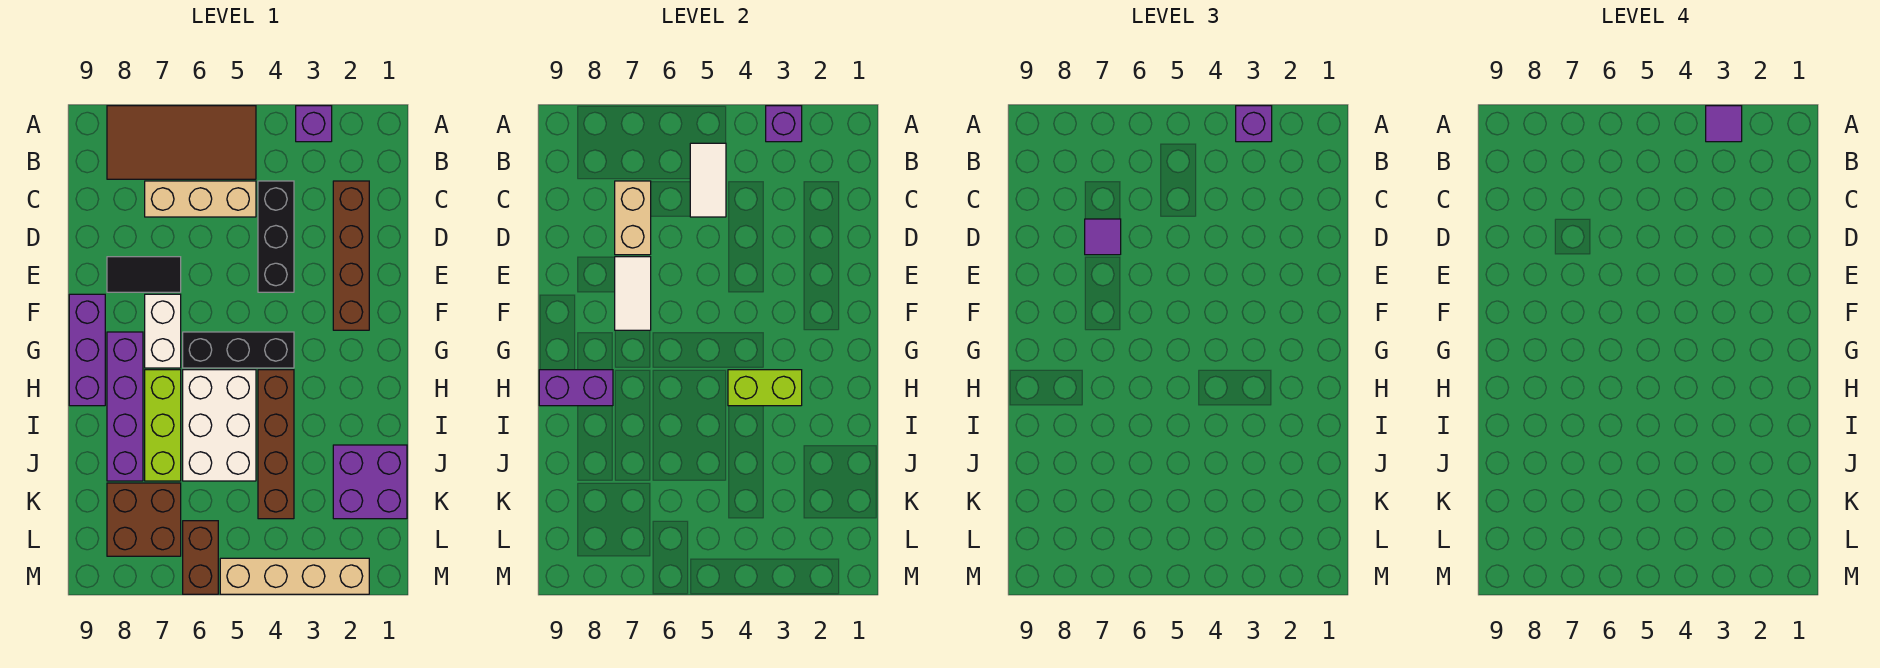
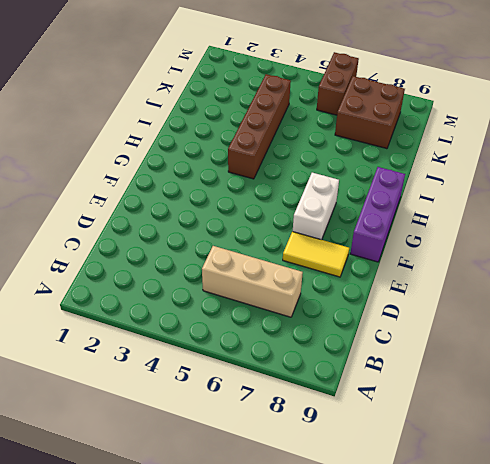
yellow tile E7:E8 level 1 -> black tile E7:E8 level 1
none -> purple brick A3 level 1
none -> brown tile A5:B8 level 1
none -> brown brick C2:F2 level 1

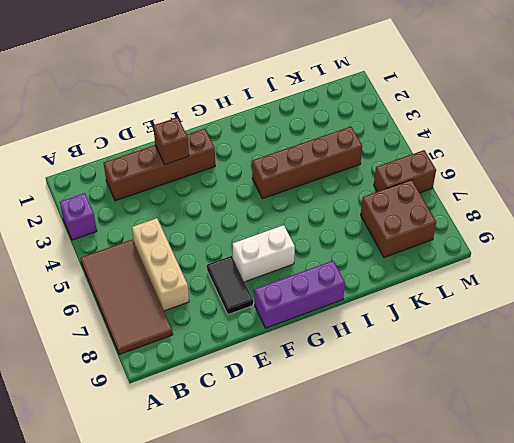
brown brick E2 level 2 -> none
none -> black brick C4:E4 level 1
none -> black brick G4:G6 level 1
none -> purple brick G8:J8 level 1

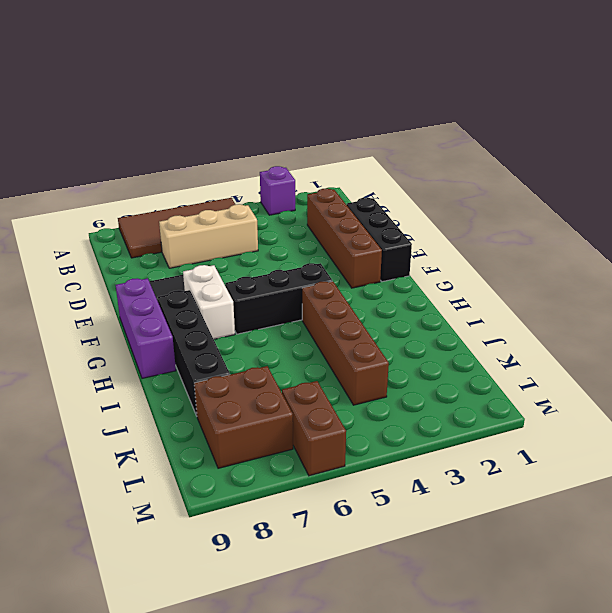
black brick D1:F1 level 1 -> black brick C4:E4 level 1
black brick G8:J8 level 1 -> purple brick G8:J8 level 1
none -> white brick H5:J6 level 1
none -> lime brick H7:J7 level 1
none -> purple brick J1:K2 level 1

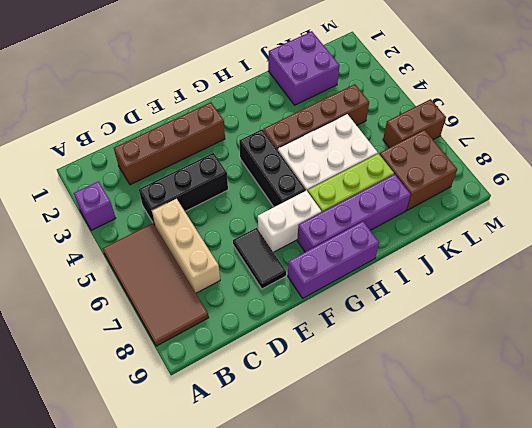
none -> tan brick M2:M5 level 1
none -> purple brick A3 level 2
none -> white tile B5:C5 level 2

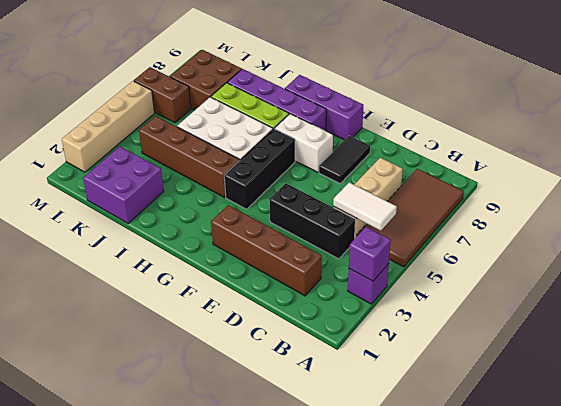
none -> tan brick C7:D7 level 2
none -> white tile E7:F7 level 2
none -> lime brick H3:H4 level 2

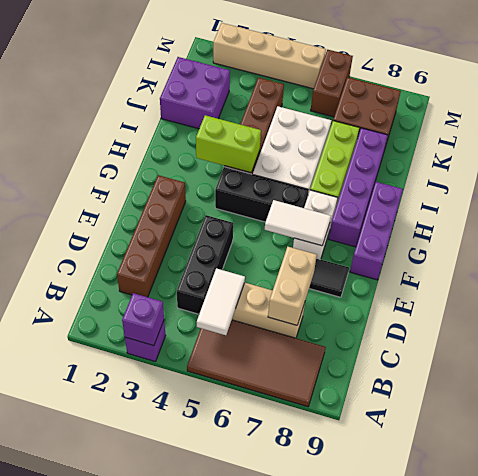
white tile F6:F7 level 2 -> white tile E7:F7 level 2
none -> purple brick H8:H9 level 2
none -> purple brick A3 level 3
none -> purple tile D7 level 3

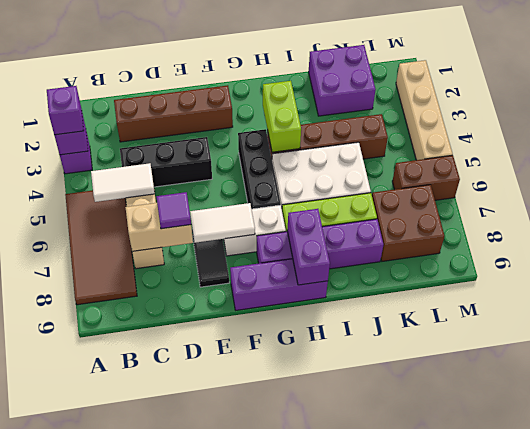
none -> purple tile A3 level 4

